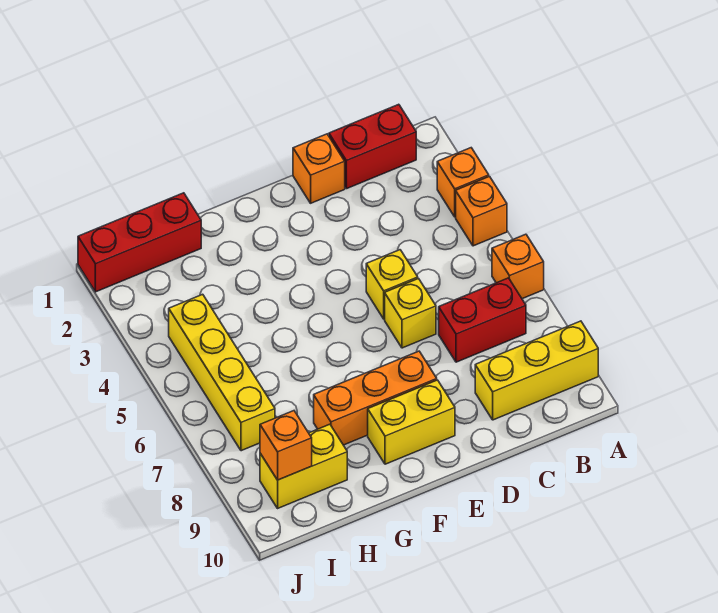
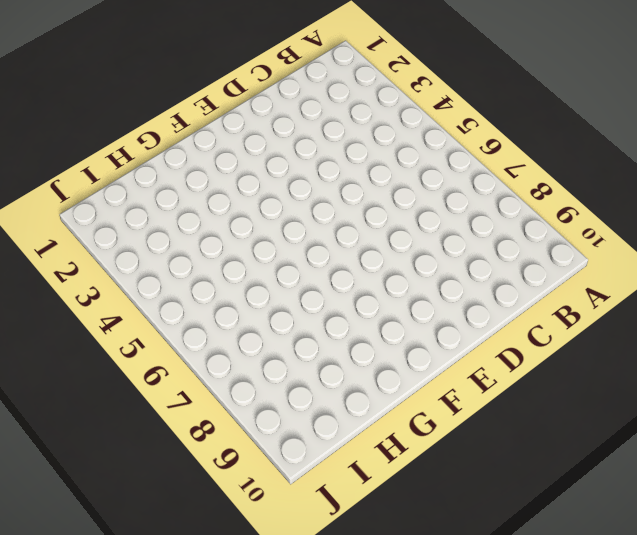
none -> orange brick A3 level 1
none -> orange brick A4 level 1
none -> orange brick A6 level 1

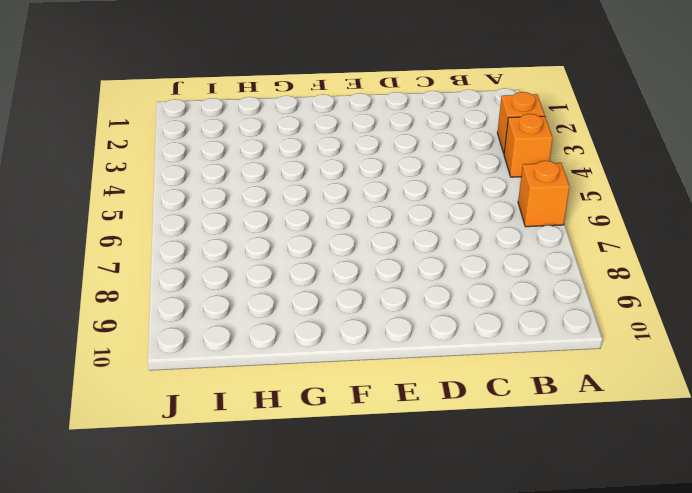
none -> yellow brick A9:C9 level 1
none -> red brick B1:C1 level 1
none -> red brick B7:C7 level 1

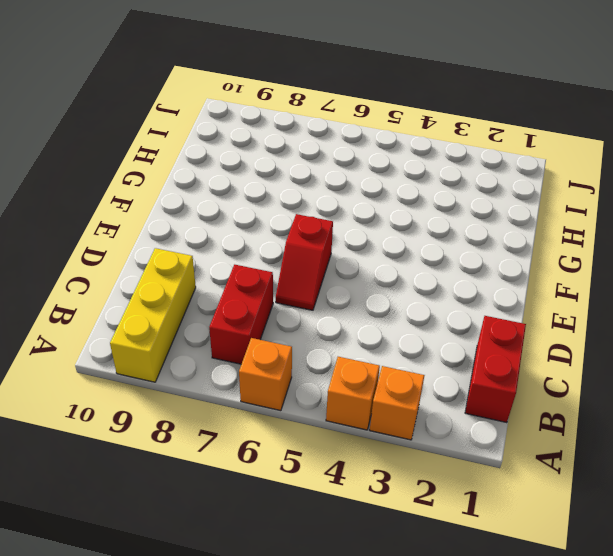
red slope D6:E6 level 1 top E -> yellow brick D6 level 1
none -> orange brick D1 level 1
none -> yellow brick D5 level 1
none -> orange brick E8:G8 level 1

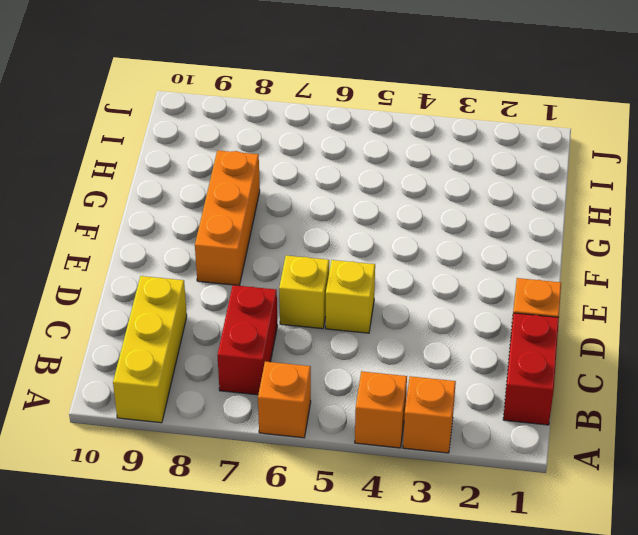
none -> yellow brick E9:F9 level 1
none -> red brick H1:J1 level 1
none -> yellow brick H9:I9 level 1

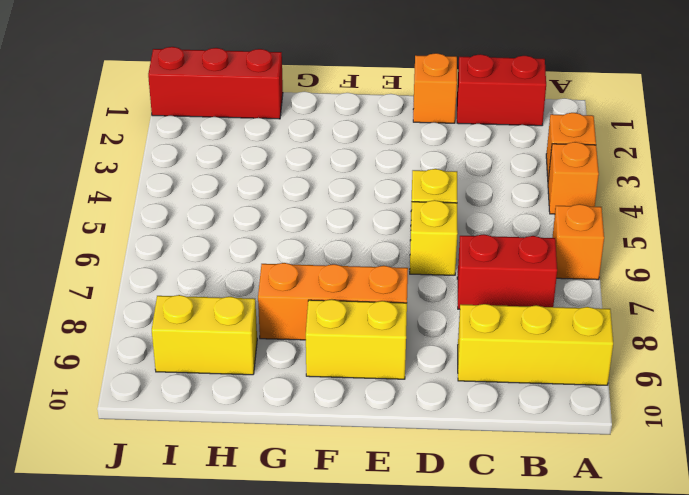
none -> yellow brick I4:I7 level 1
none -> orange brick I9 level 2

